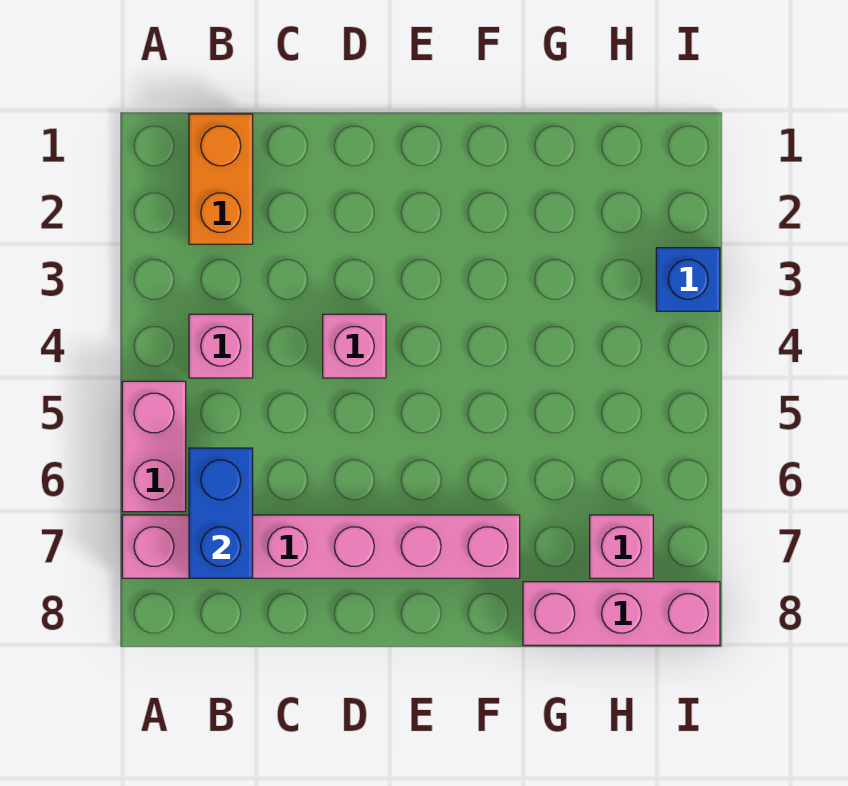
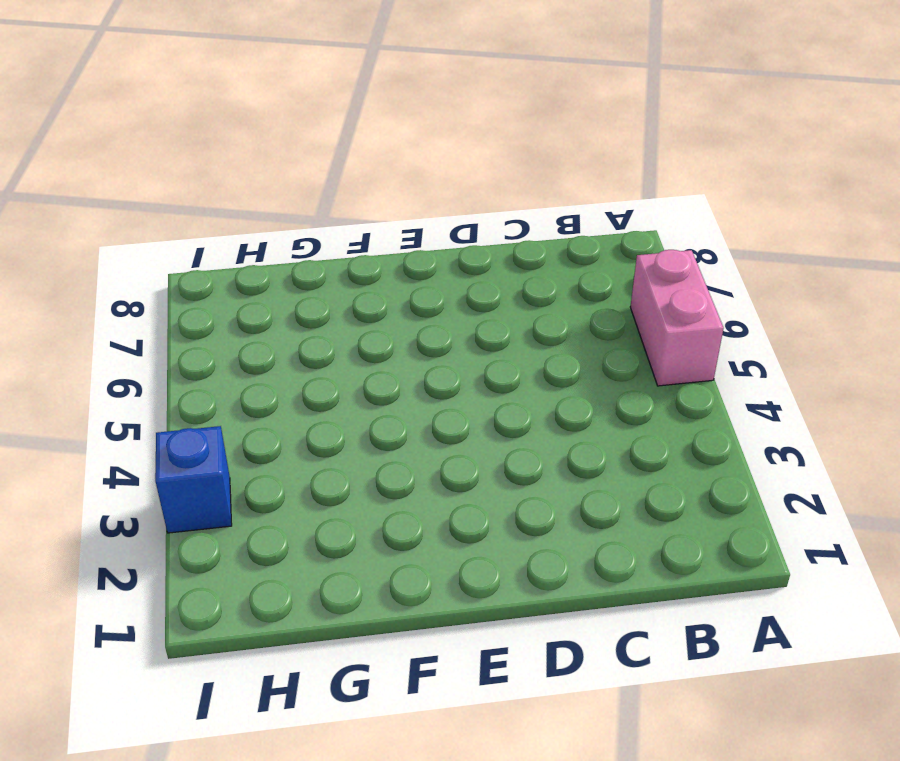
none -> pink brick A7:F7 level 1
none -> orange brick B1:B2 level 1

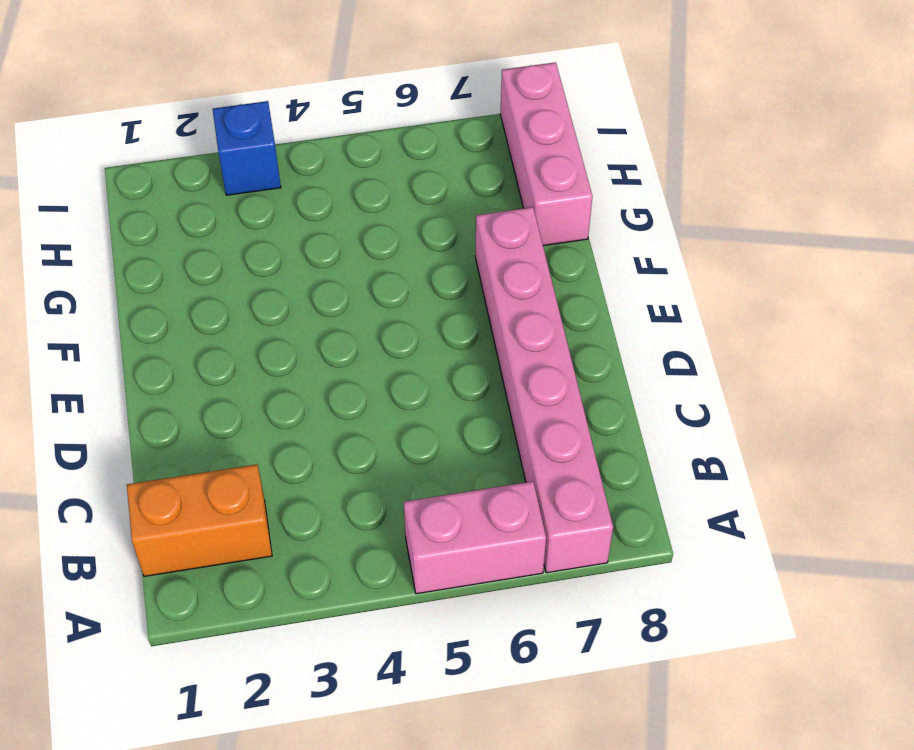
none -> pink brick B4 level 1
none -> pink brick D4 level 1

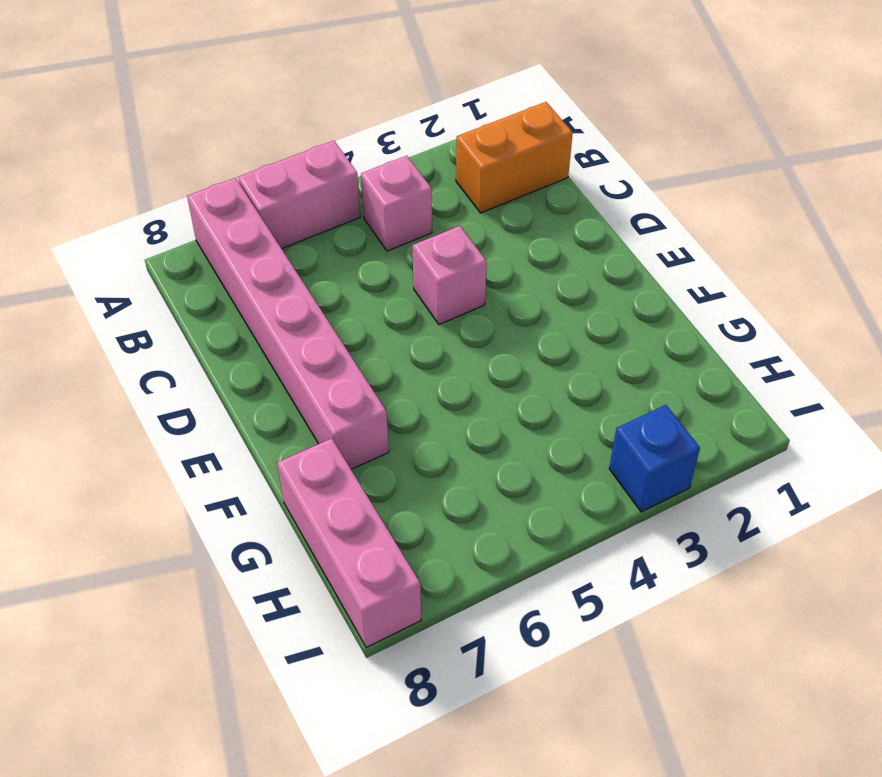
none -> pink brick H7 level 1
none -> blue brick B6:B7 level 2

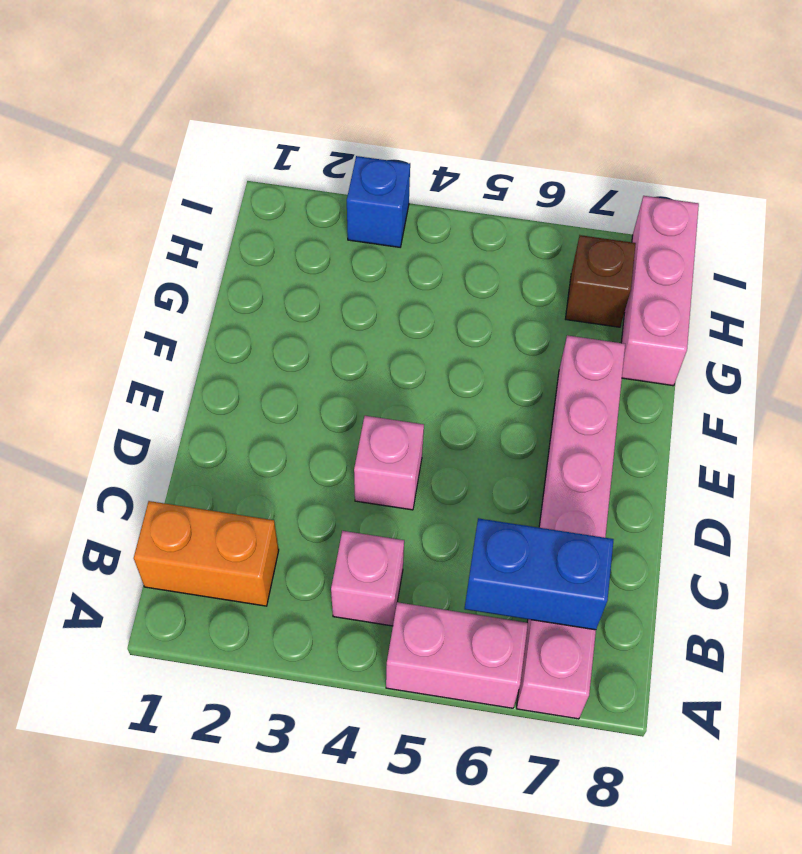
brown brick H7 level 1 -> pink brick H7 level 1

